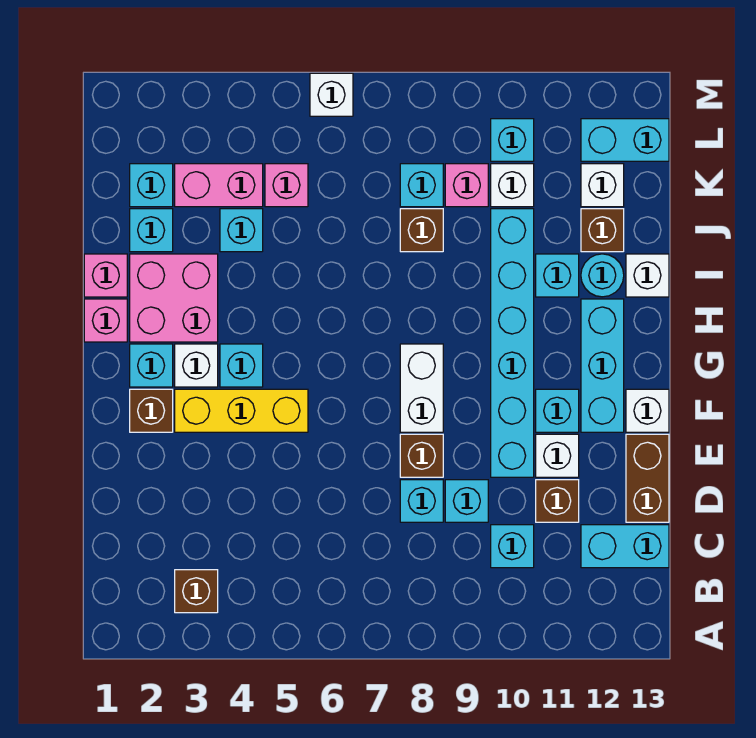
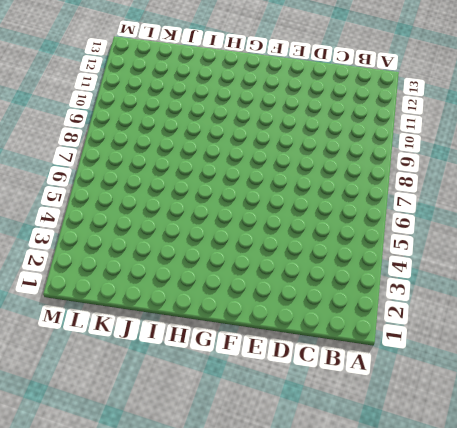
none -> brown brick B3 level 1
none -> cyan brick C10 level 1
none -> cyan brick C12:C13 level 1
none -> cyan brick D8 level 1

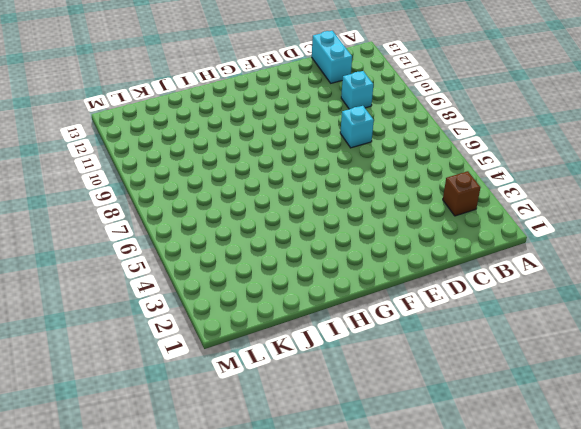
none -> cyan brick D9 level 1
none -> brown brick D11 level 1
none -> brown brick D13:E13 level 1
none -> brown brick E8 level 1

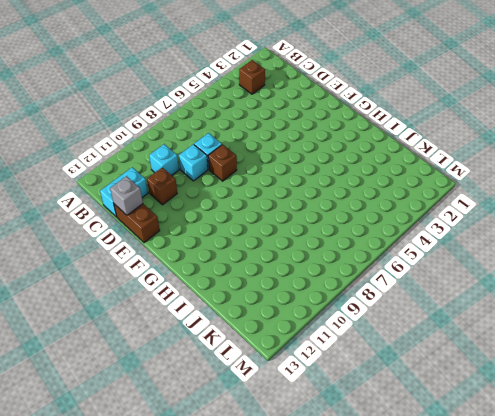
grey brick D13 level 2 -> none
none -> cyan brick E10:J10 level 1
none -> white brick E11 level 1
none -> brown brick F2 level 1
none -> yellow brick F3:F5 level 1

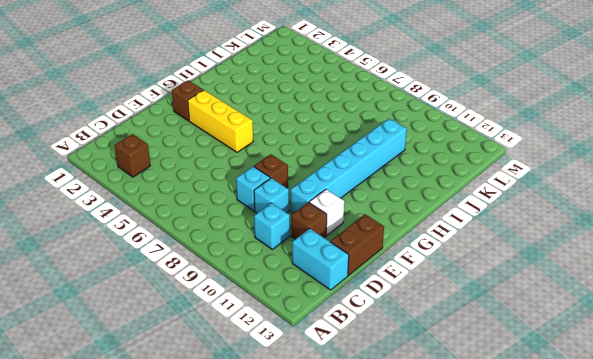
none -> white brick F8:G8 level 1
none -> cyan brick F11 level 1
none -> cyan brick F12:H12 level 1
none -> white brick F13 level 1

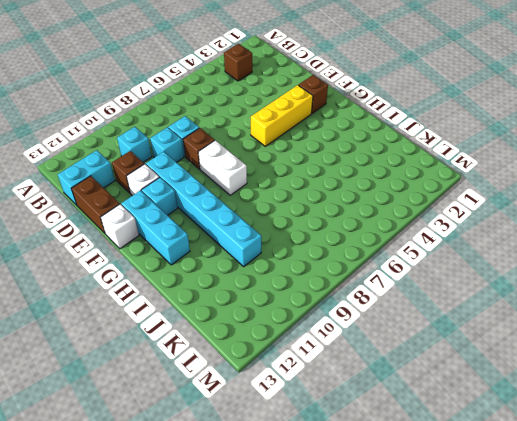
none -> cyan brick G2 level 1
none -> white brick G3 level 1
none -> cyan brick G4 level 1
none -> pink brick H1 level 1

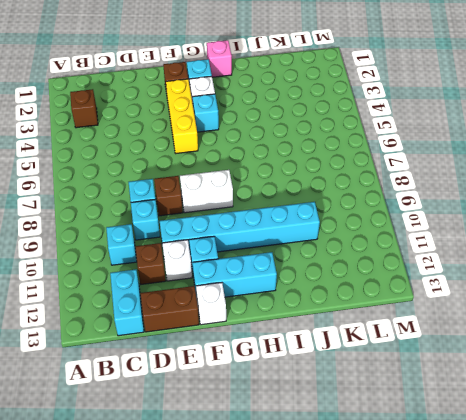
none -> pink brick H2:I3 level 1
none -> pink brick I1 level 1
none -> cyan brick I11 level 1
none -> cyan round brick I12 level 1

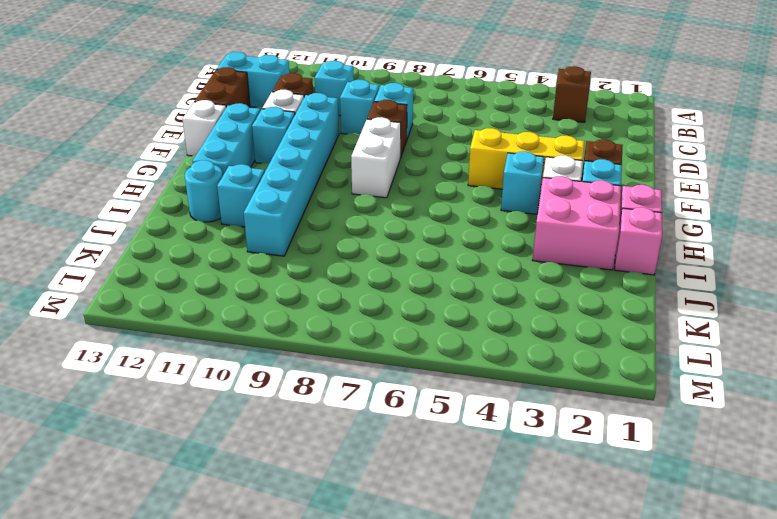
none -> white brick I13 level 1
none -> cyan brick J2 level 1
none -> cyan brick J4 level 1
none -> brown brick J8 level 1

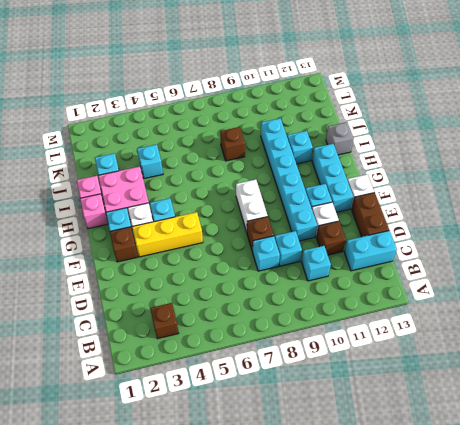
grey brick I13 level 1 -> white brick I13 level 1
none -> cyan round brick I12 level 1
none -> brown brick J12 level 1
none -> cyan brick K2 level 1
none -> pink brick K3:K4 level 1

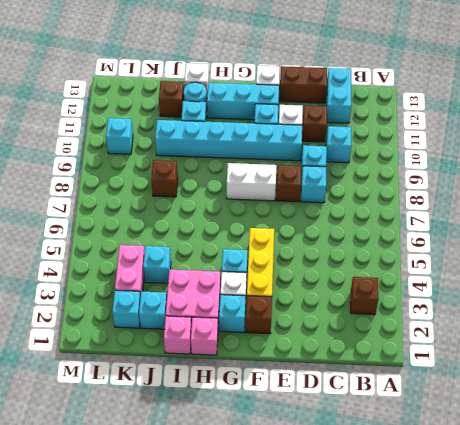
none -> pink brick K5 level 1
none -> cyan brick K8 level 1
none -> pink brick K9 level 1
none -> white brick K10 level 1

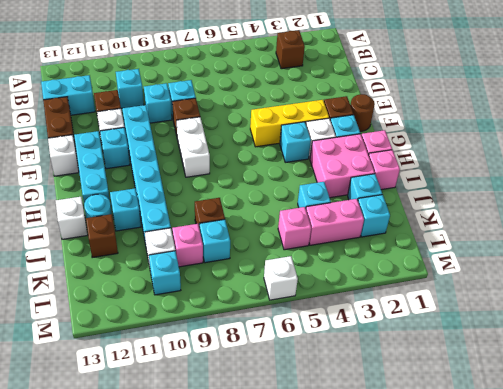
brown round brick F1 level 1 -> none
none -> white brick K12 level 1
none -> cyan brick L12:L13 level 1

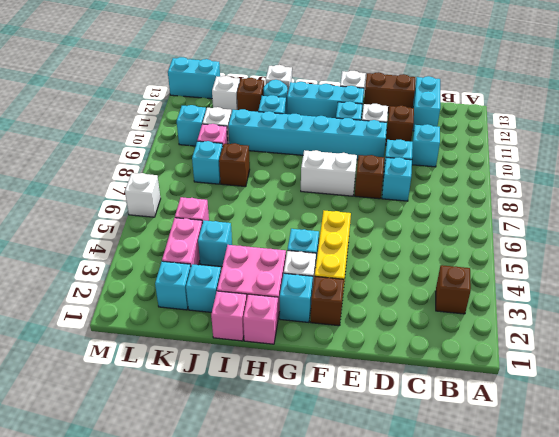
cyan brick L13:M13 level 1 -> cyan brick L12:L13 level 1

